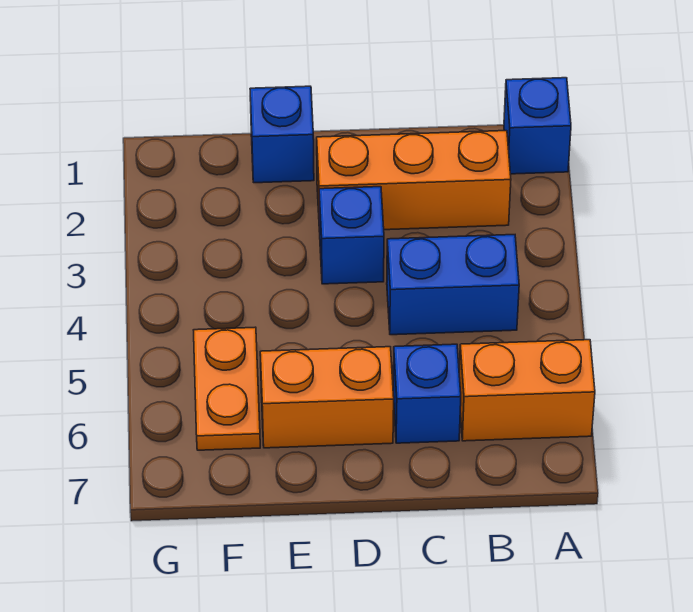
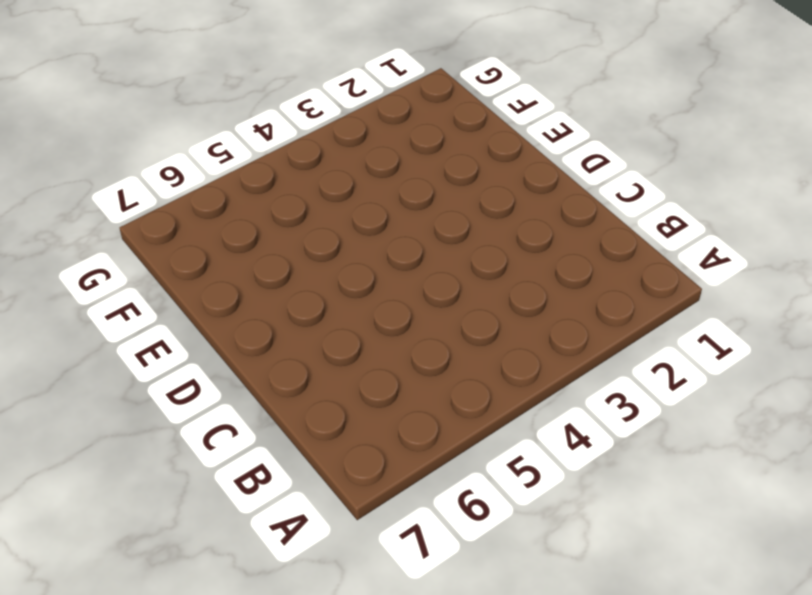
none -> blue brick A1 level 1
none -> orange brick A6:B6 level 1

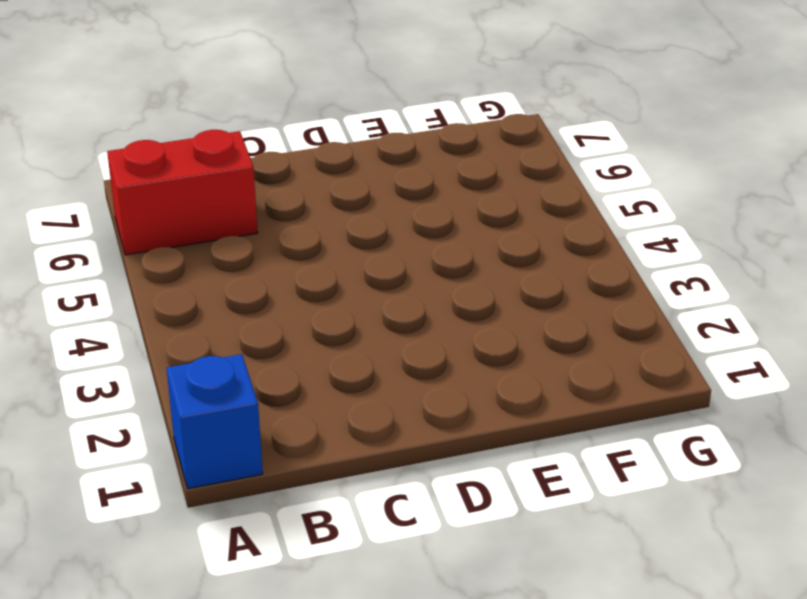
red brick A6:B6 level 1 -> orange brick A6:B6 level 1
none -> orange brick B2:D2 level 1
none -> blue brick B4:C4 level 1

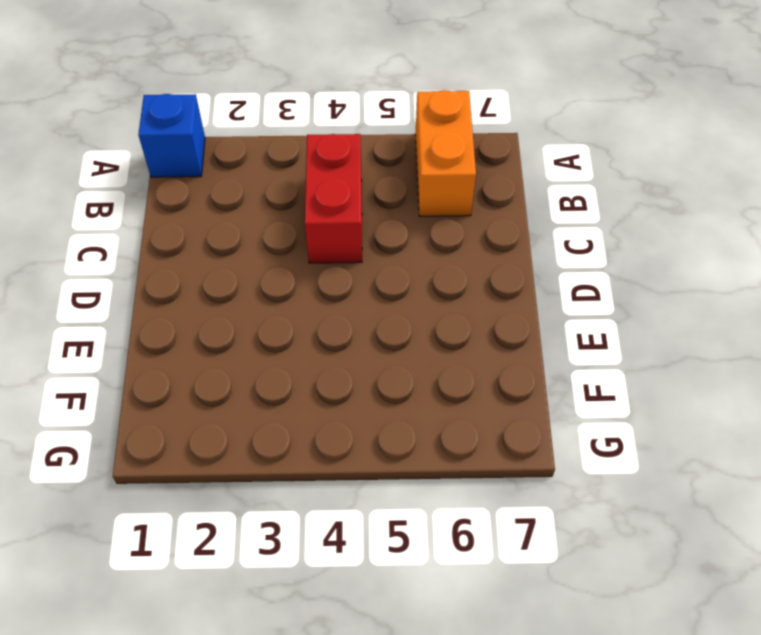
red brick B4:C4 level 1 -> blue brick B4:C4 level 1
none -> orange brick B2:D2 level 1
none -> blue brick C6 level 1

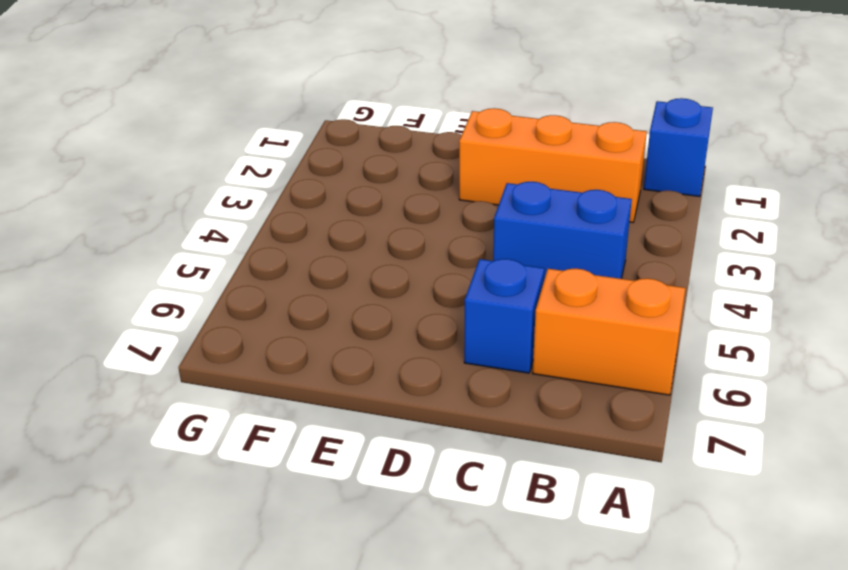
none -> blue brick D3 level 1
none -> orange brick D6:E6 level 1

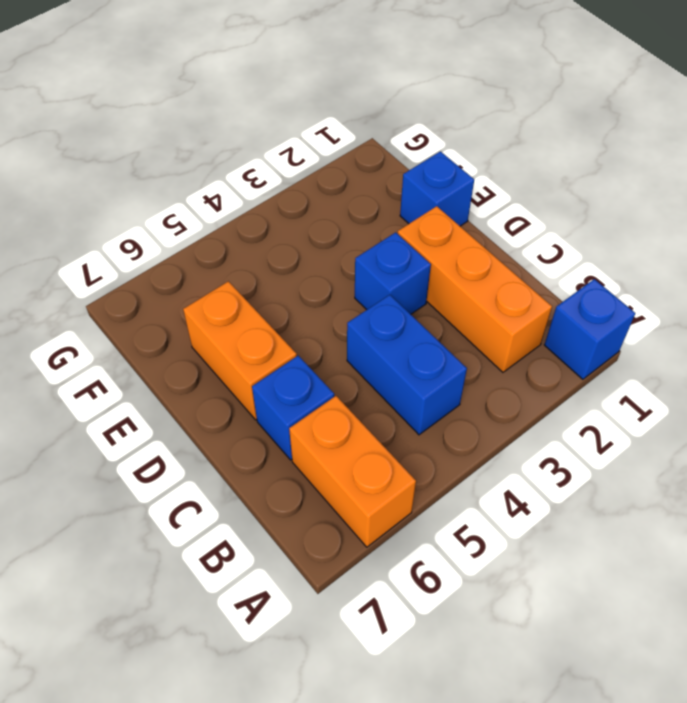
none -> orange plate F5:F6 level 1

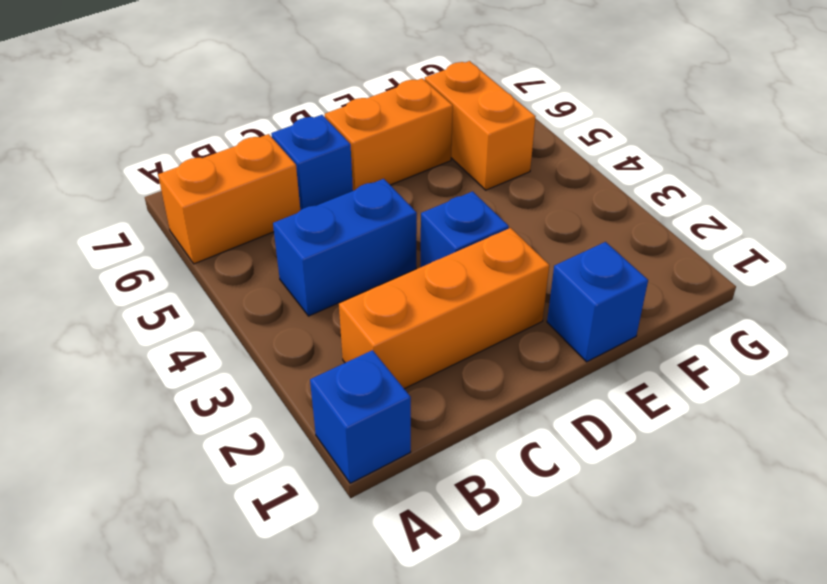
orange brick F5:F6 level 1 -> orange plate F5:F6 level 1

